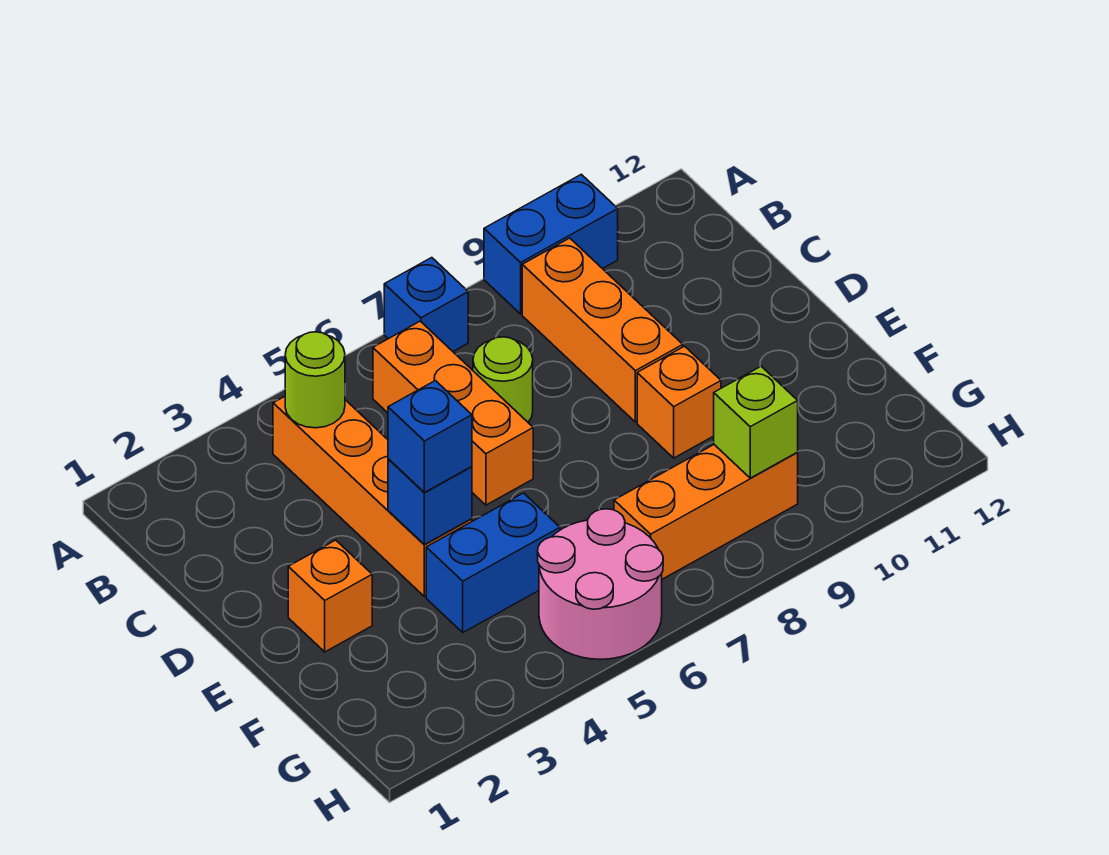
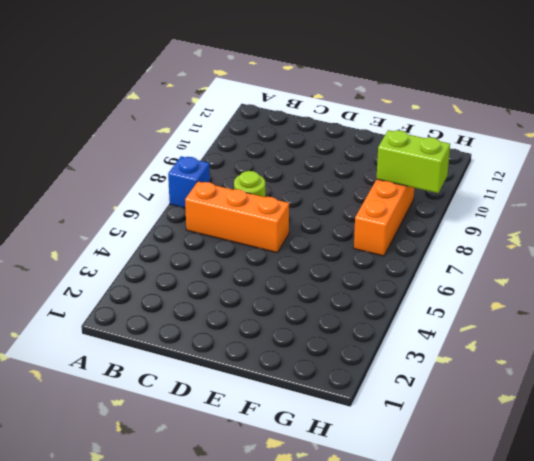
lime brick G9:H9 level 2 -> lime brick G9 level 2
none -> blue brick A9:A10 level 1
none -> orange brick B4:E4 level 1
none -> orange brick B9:D9 level 1

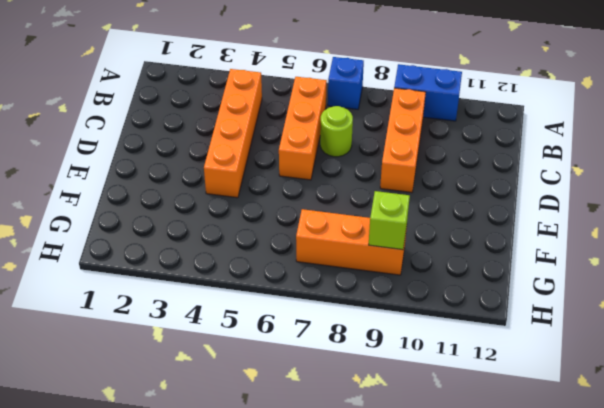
none -> orange brick E2 level 1
none -> orange brick E9 level 1
none -> blue brick F4:F5 level 1

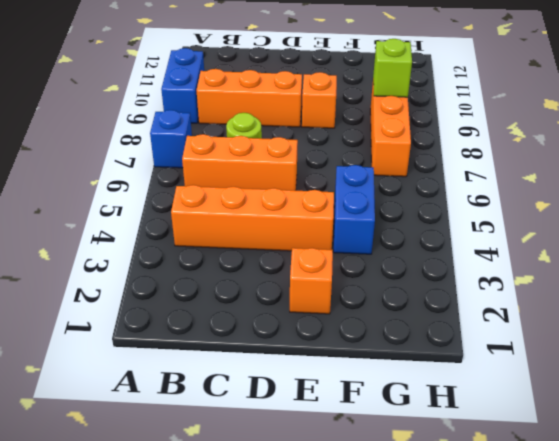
none -> pink round brick G5:H6 level 1
none -> lime round brick B4 level 2
none -> blue brick E4 level 2

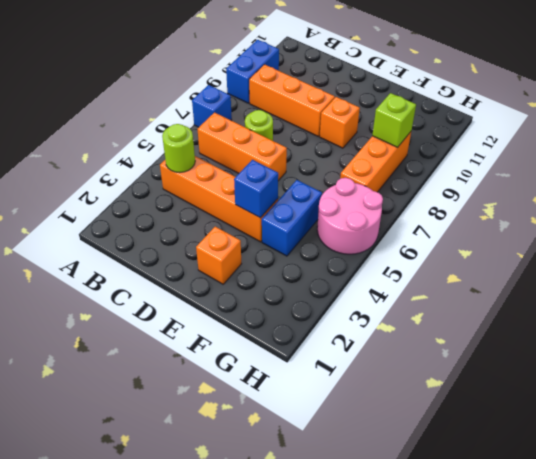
none -> blue brick E4 level 3

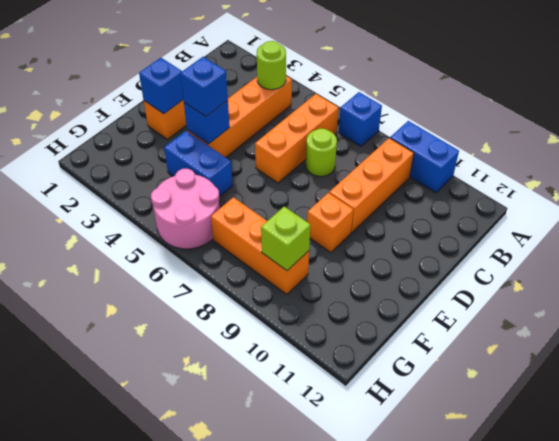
blue brick E2 level 2 -> none

